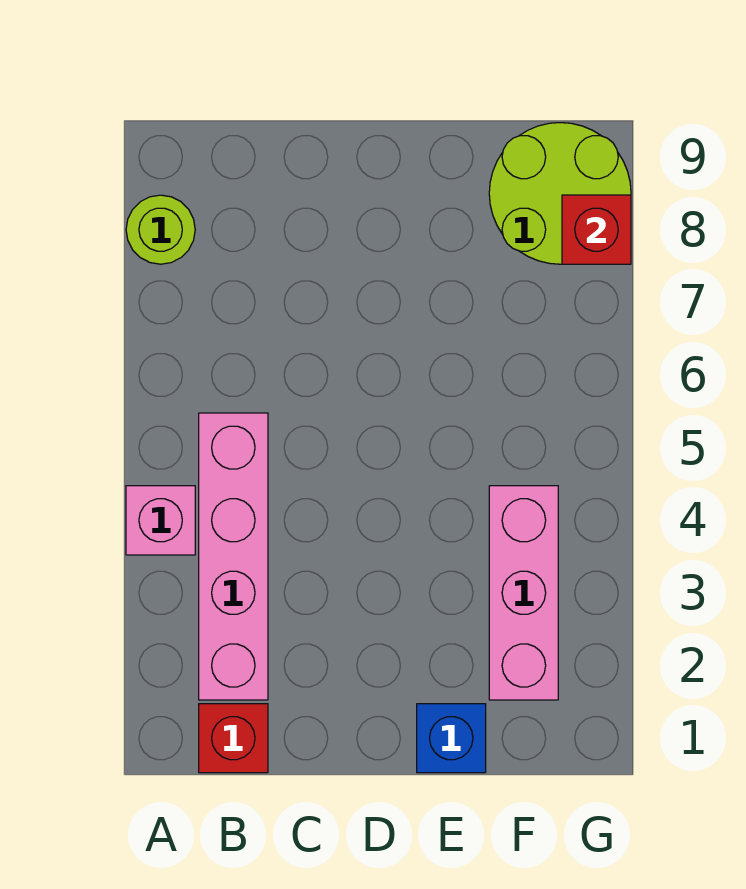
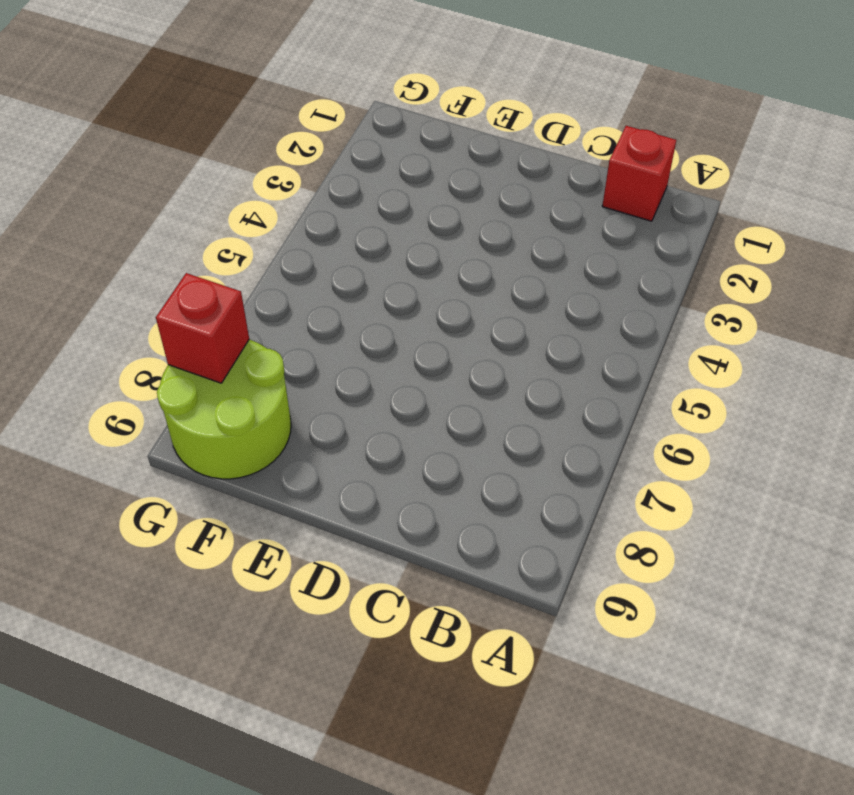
none -> pink brick A4 level 1
none -> lime round brick A8 level 1

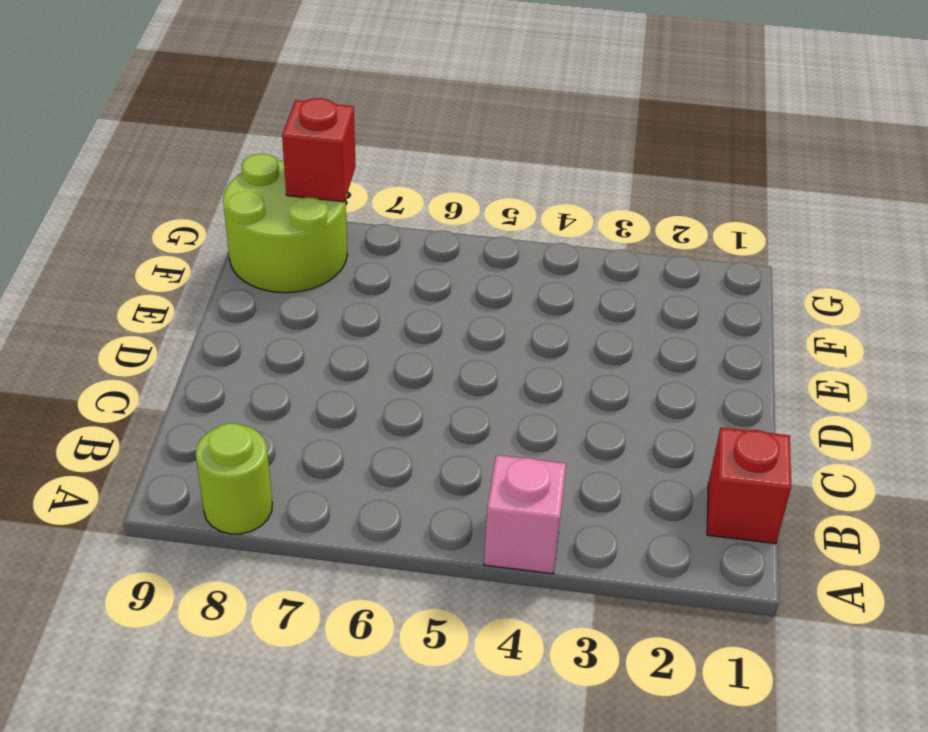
none -> pink brick B2:B5 level 1
none -> blue brick E1 level 1

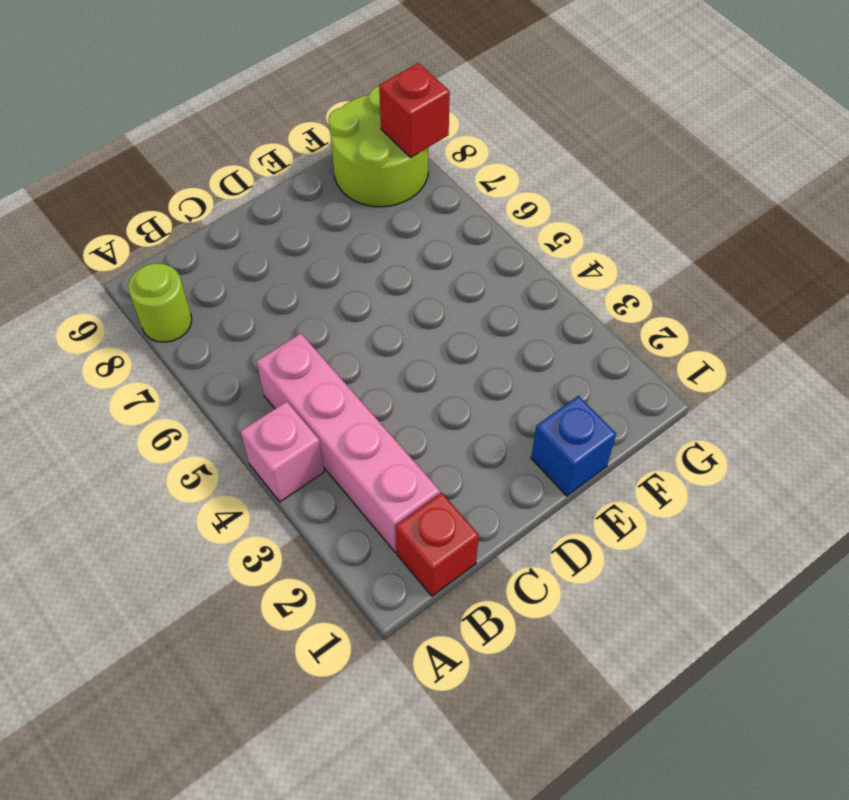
none -> pink brick F2:F4 level 1

